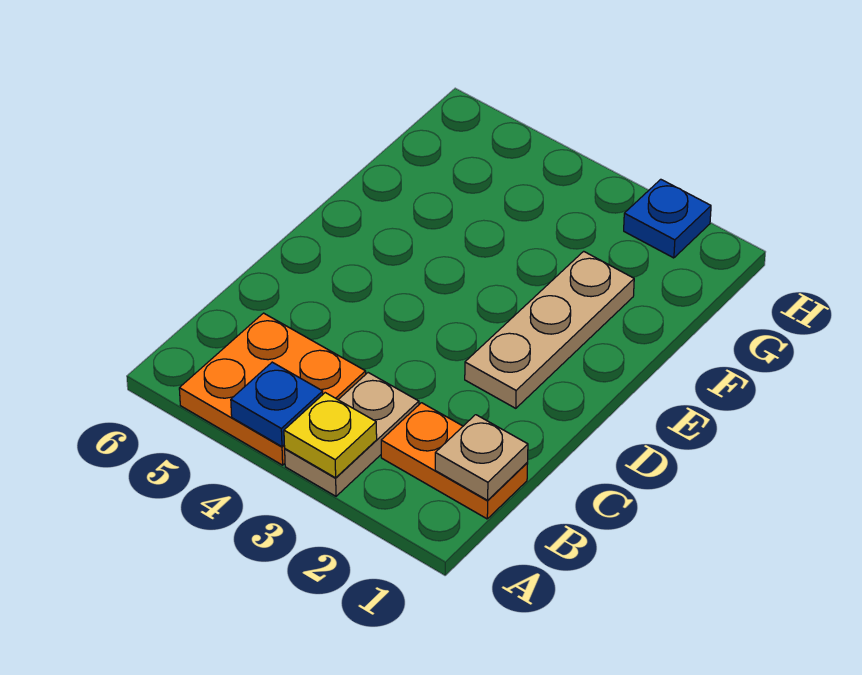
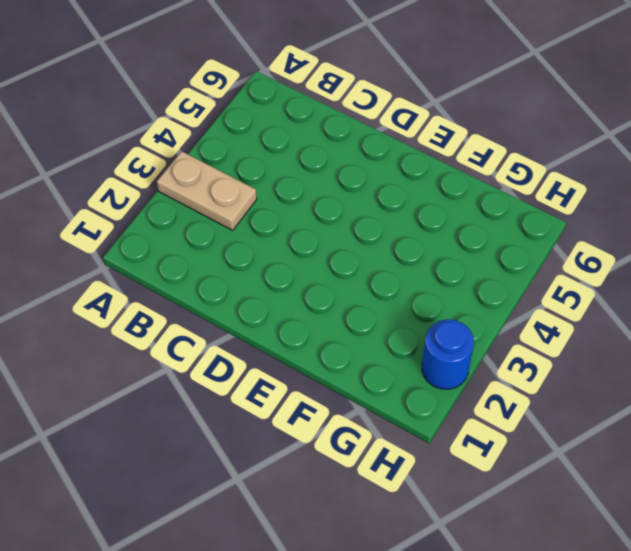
blue round brick H2 level 1 -> blue plate H2 level 1
none -> orange plate A4:B5 level 1
none -> orange plate B1:B2 level 1

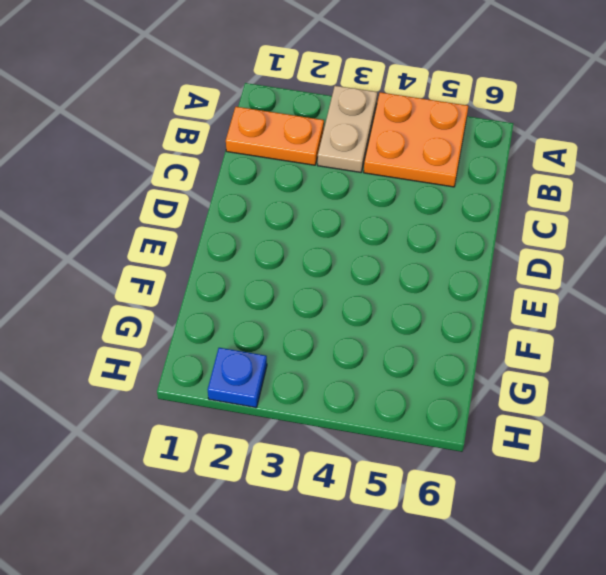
none -> tan plate D2:F2 level 1
none -> yellow plate A3 level 2

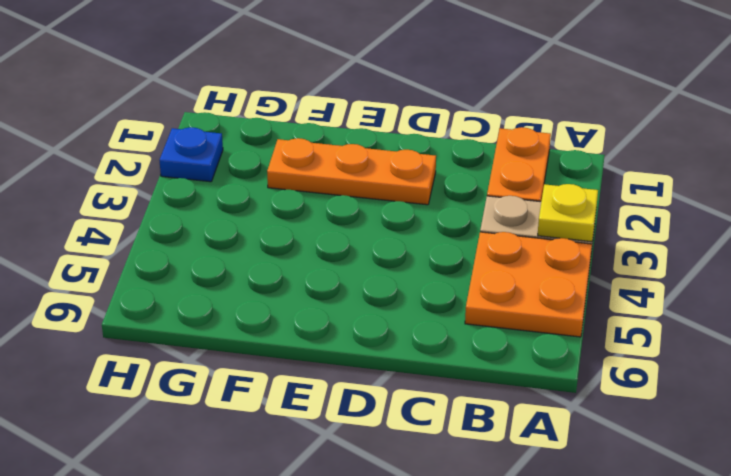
orange plate D2:F2 level 1 -> tan plate D2:F2 level 1
none -> blue plate A4 level 2
none -> tan plate B1 level 2

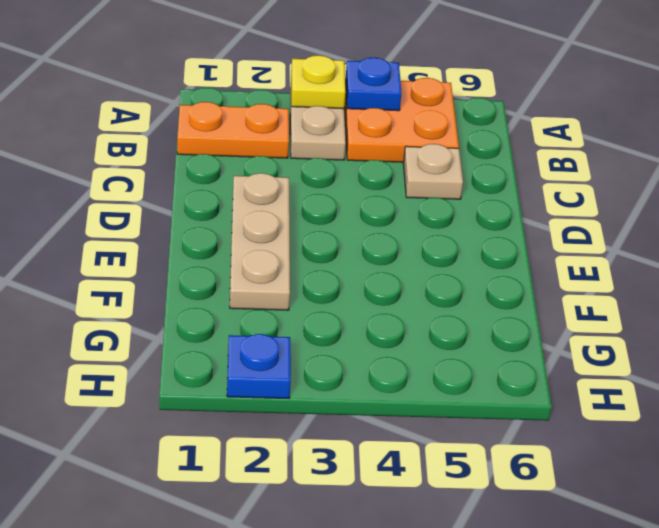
tan plate C5 level 1 -> tan plate B1 level 2

